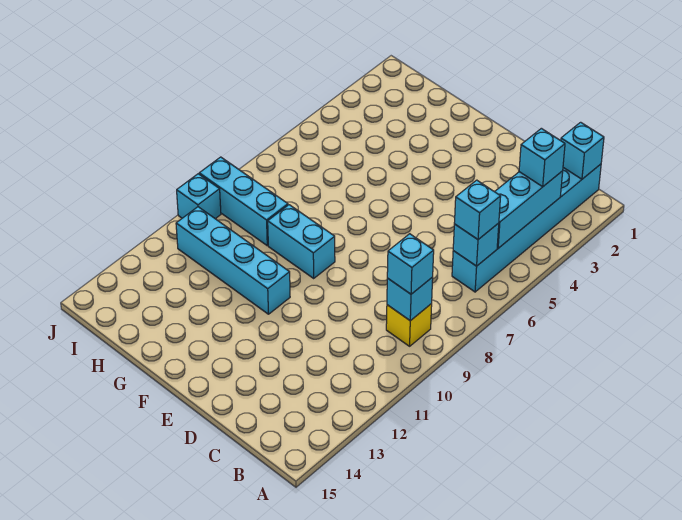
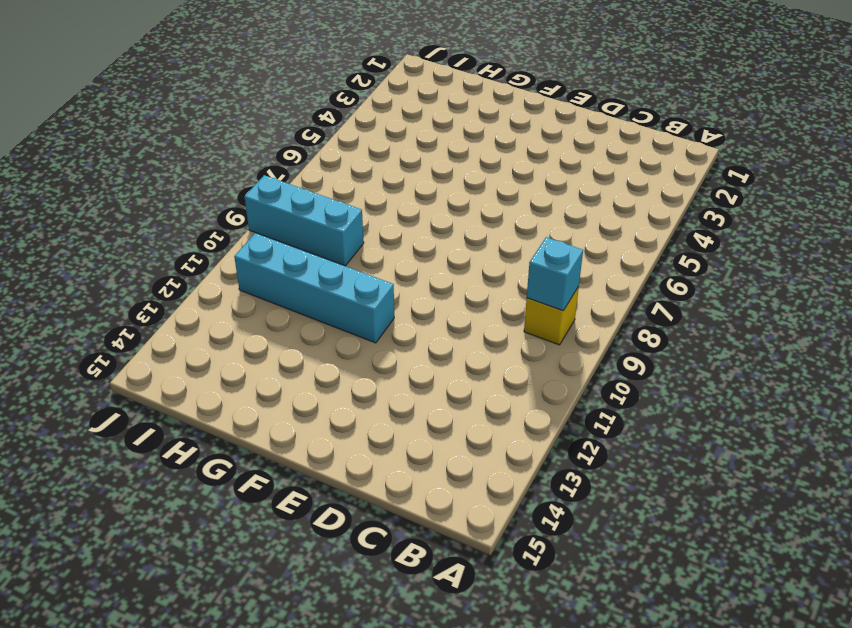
none -> cyan brick B1:B6 level 1
none -> cyan brick F9:G9 level 1
none -> cyan brick J10 level 1

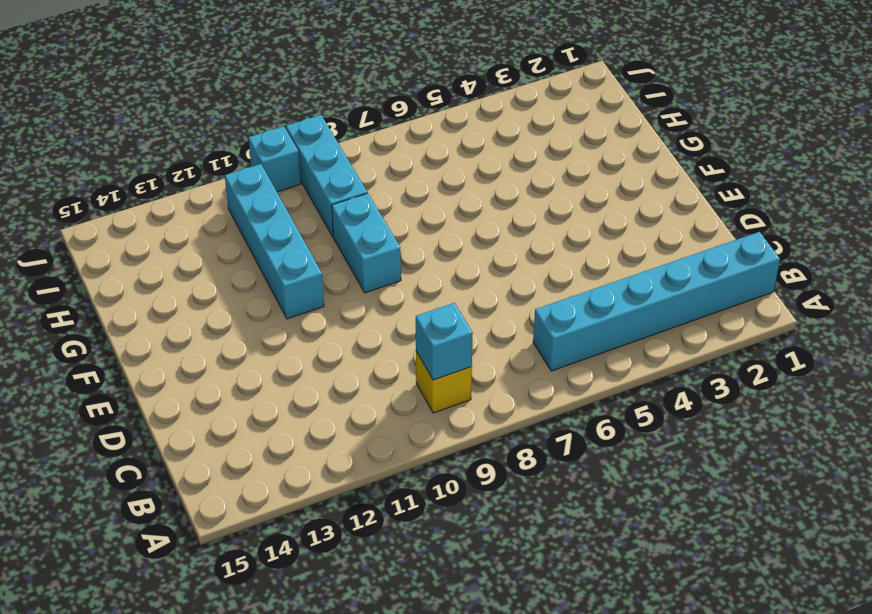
none -> cyan brick B1 level 2
none -> cyan brick B3:B5 level 2
none -> cyan brick B6 level 2

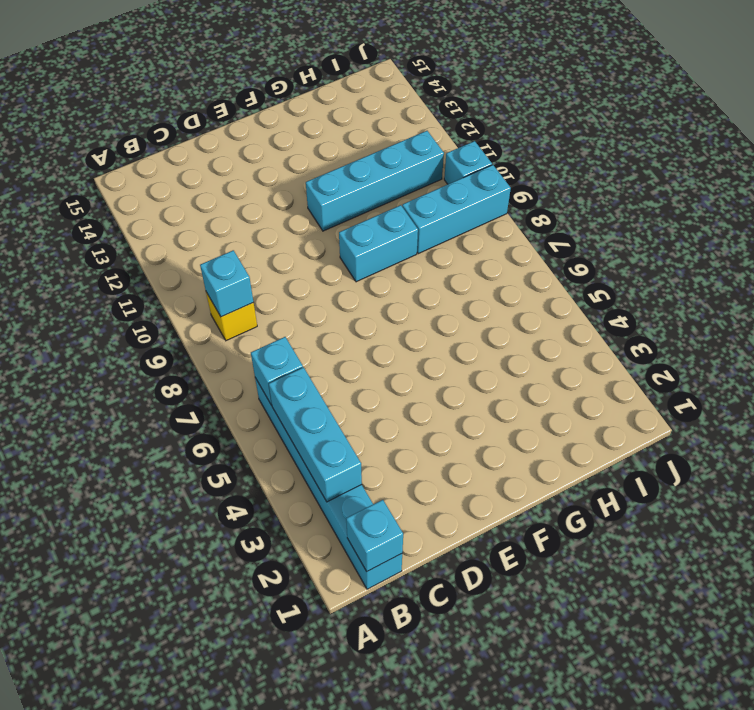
none -> cyan brick B3 level 3
none -> cyan brick B6 level 3
none -> cyan brick B9 level 3

